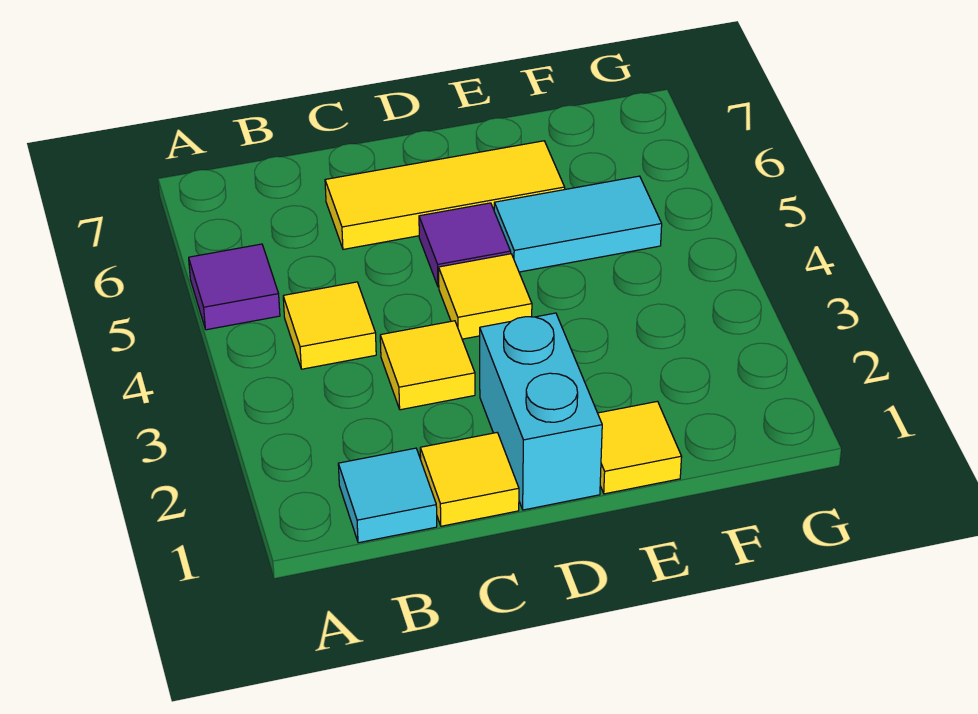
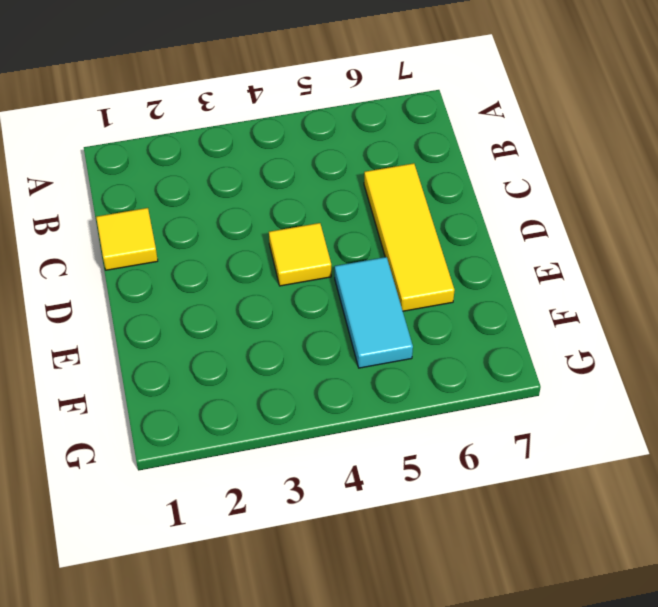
none -> purple tile A5 level 1
none -> cyan tile B1 level 1

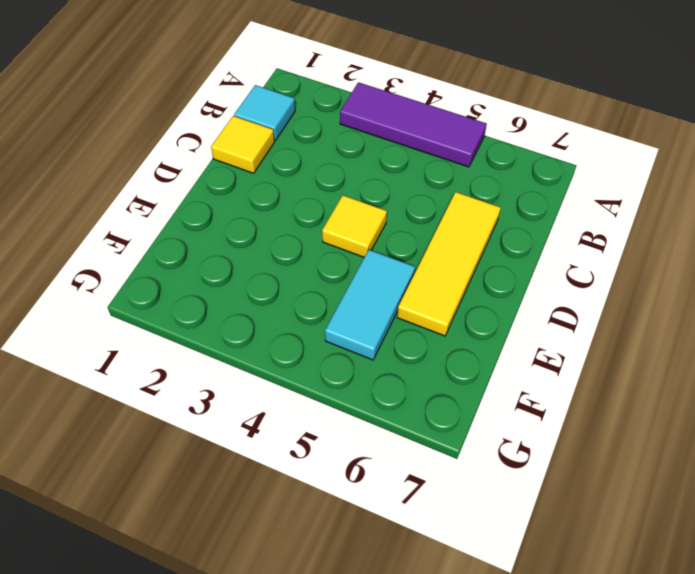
purple tile A3:A5 level 1 -> purple tile A5 level 1
none -> yellow tile B4 level 1
none -> yellow tile C3 level 1

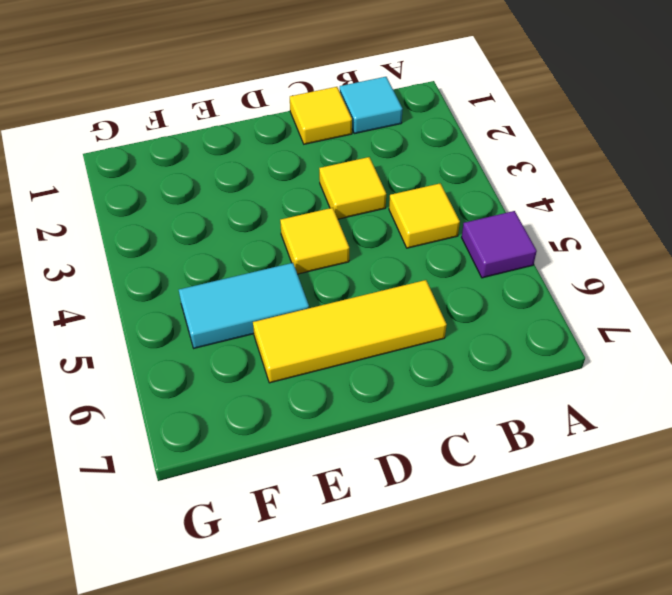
none -> cyan brick D1:D2 level 1
none -> purple tile D5 level 1

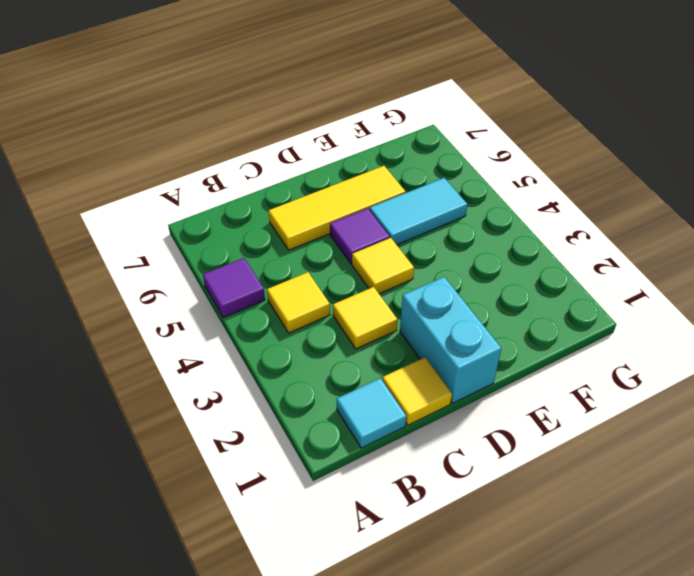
none -> yellow tile E1 level 1

